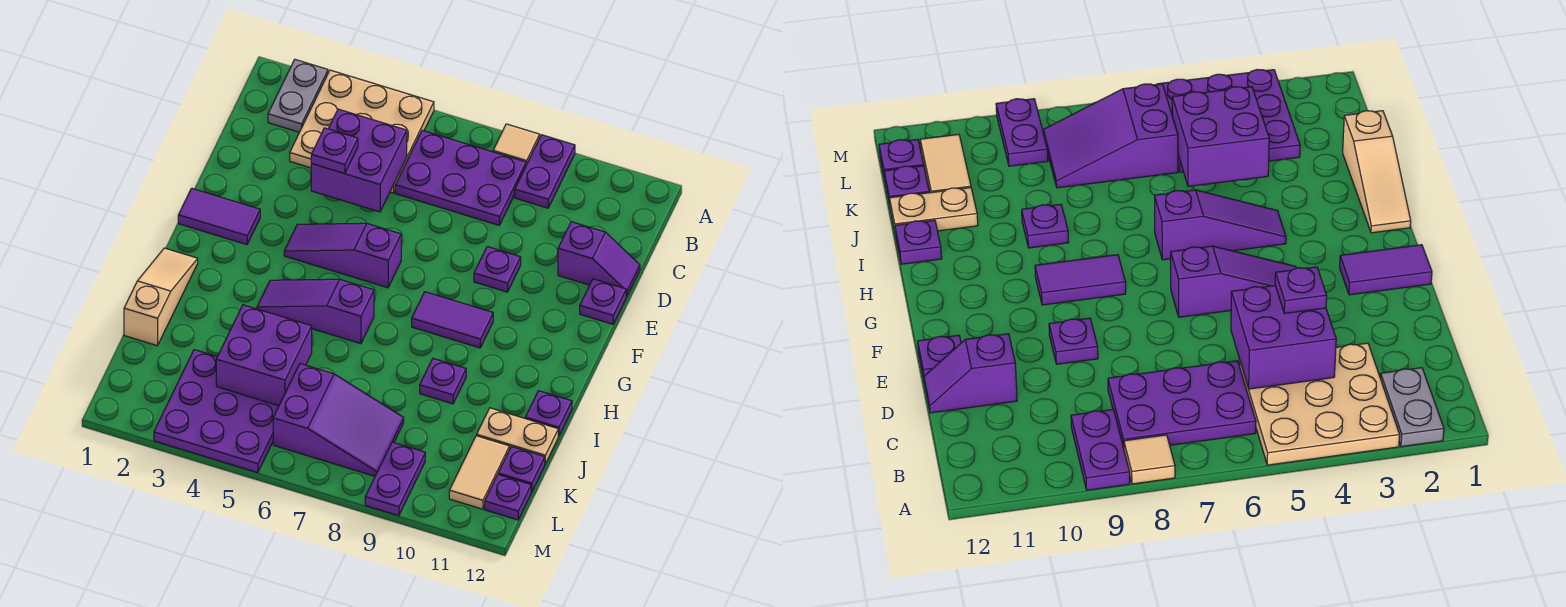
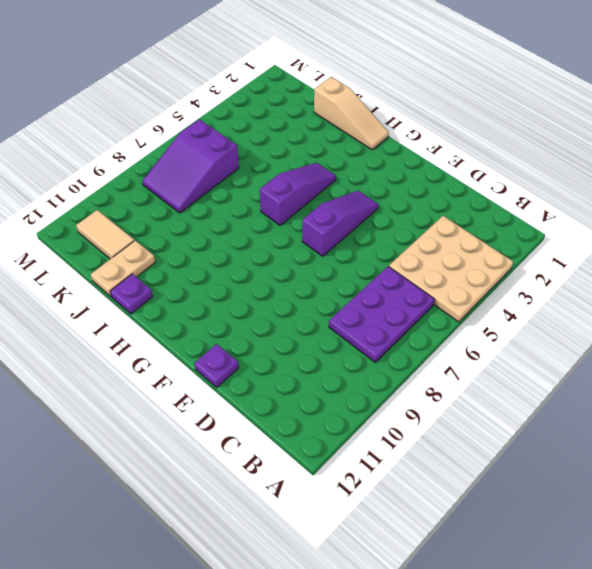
none -> grey plate A2:B2 level 1
none -> tan tile A8 level 1
none -> purple plate A9:B9 level 1

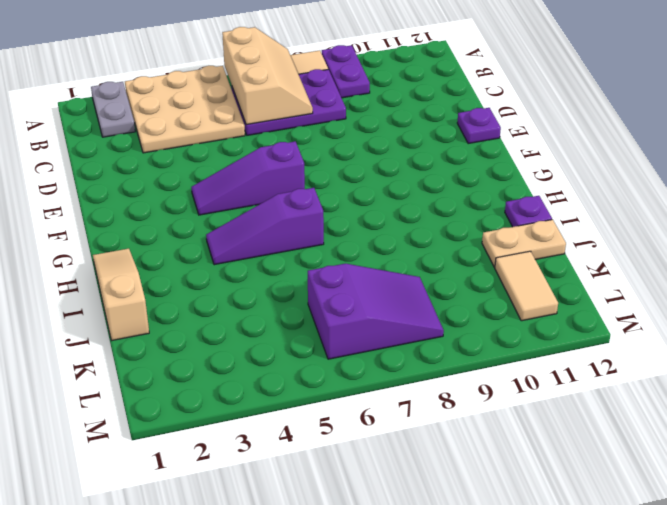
tan slope A6:C7 level 2 top 6 -> none
none -> purple slope D11:D12 level 1 top 11
none -> purple plate E9 level 1
none -> purple tile F1:F2 level 1

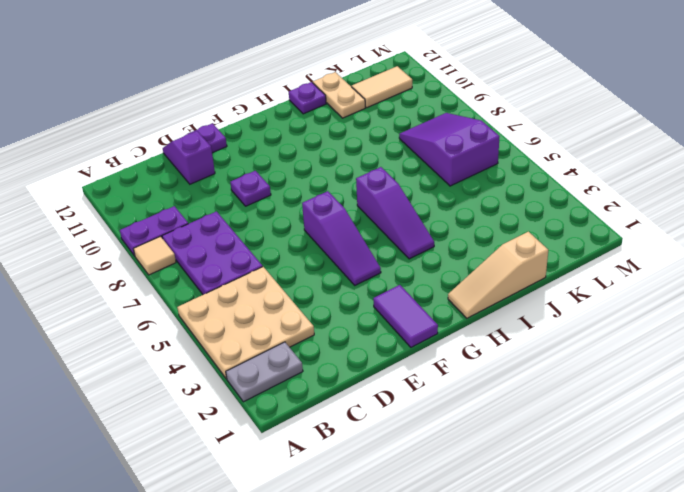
none -> purple tile G8:G9 level 1
none -> purple plate I9 level 1
none -> purple plate K3:M5 level 1

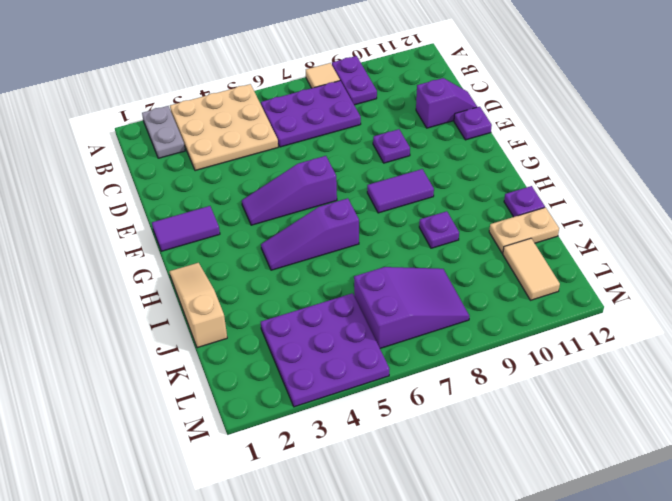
none -> purple plate K12 level 1
none -> purple plate L9:M9 level 1
none -> purple plate L12 level 1

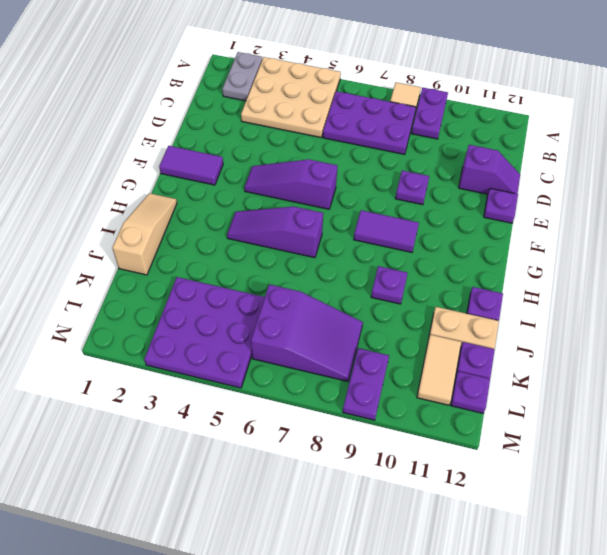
none -> purple brick C4:D5 level 2
none -> purple brick J4:K5 level 2
none -> purple plate D4 level 3

